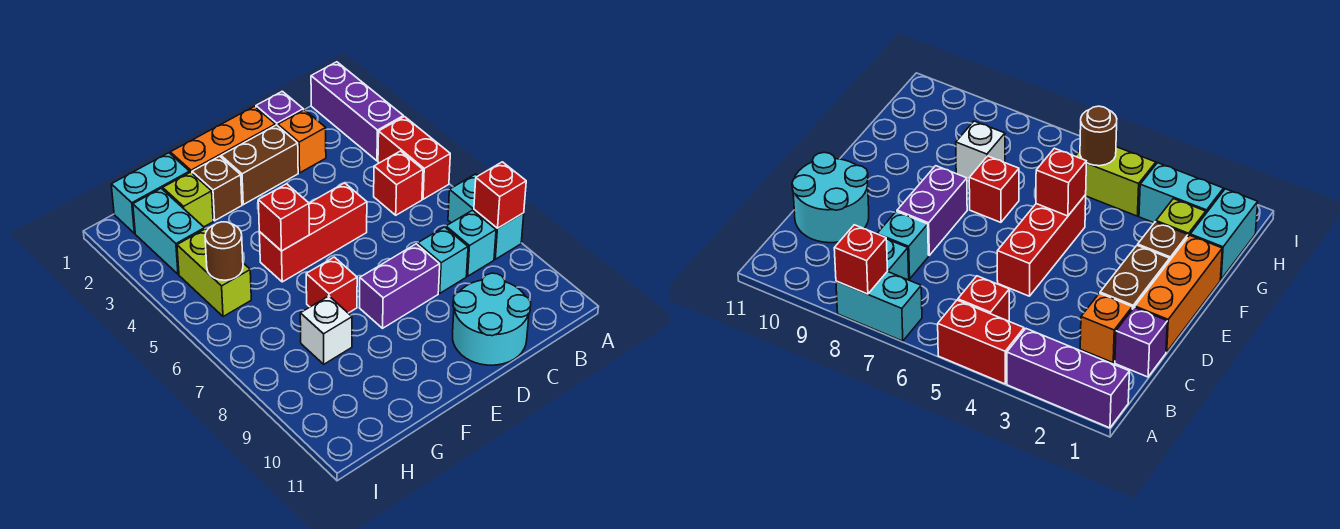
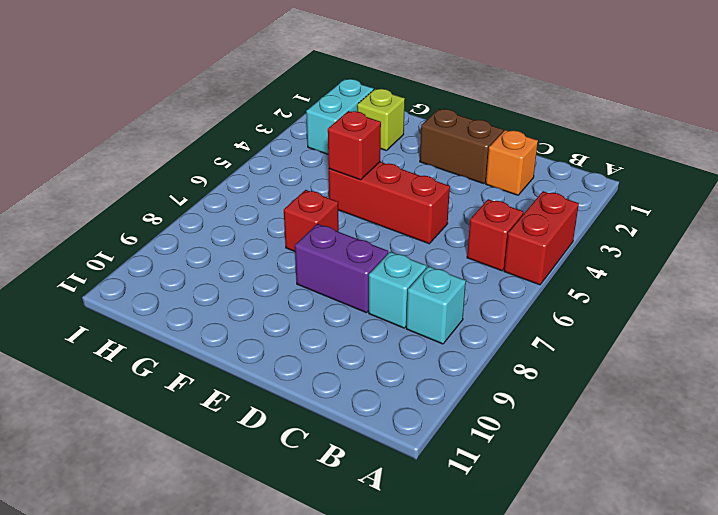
none -> purple brick A1:A3 level 1
none -> cyan brick A7:A8 level 1
none -> purple brick C1 level 1

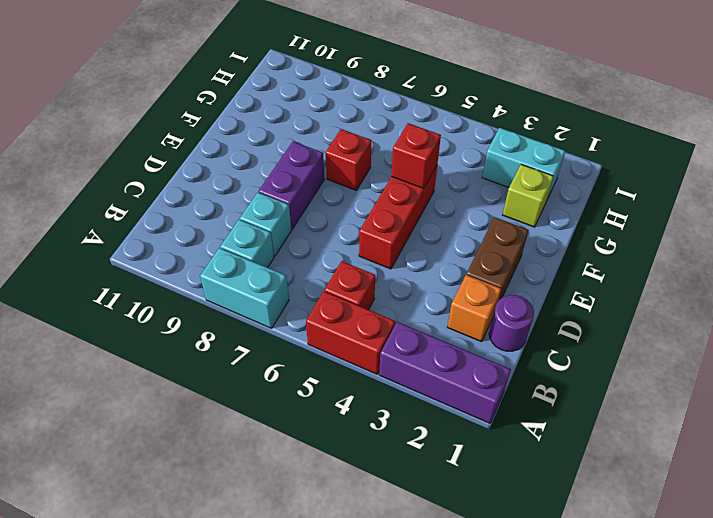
purple round brick C1 level 1 -> purple brick C1 level 1
none -> cyan round brick C10:D11 level 1
none -> orange brick D1:F1 level 1
none -> brown brick F2 level 1

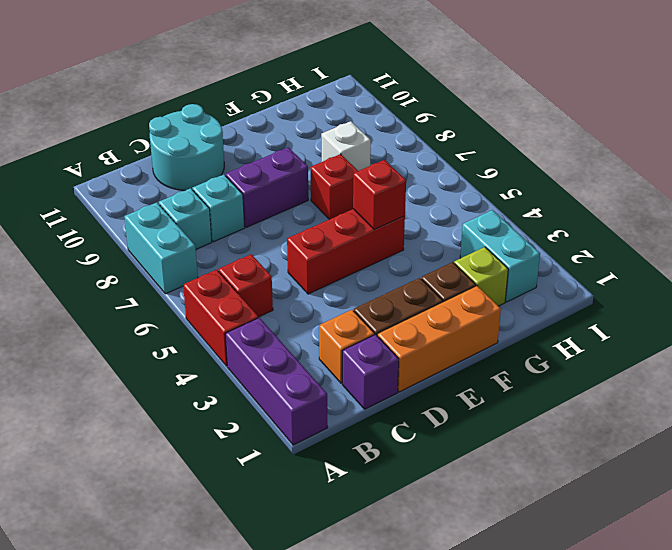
none -> cyan brick G1:H1 level 1
none -> lime brick H4:H5 level 1
none -> red brick A8 level 2

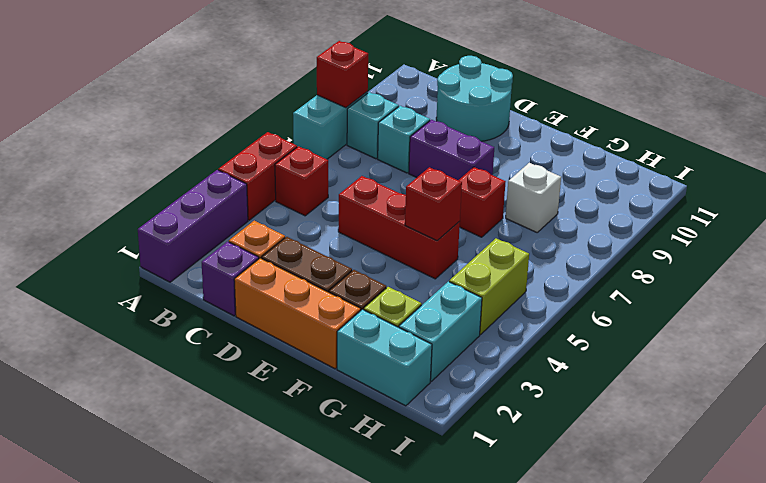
none -> brown round brick H5 level 2

